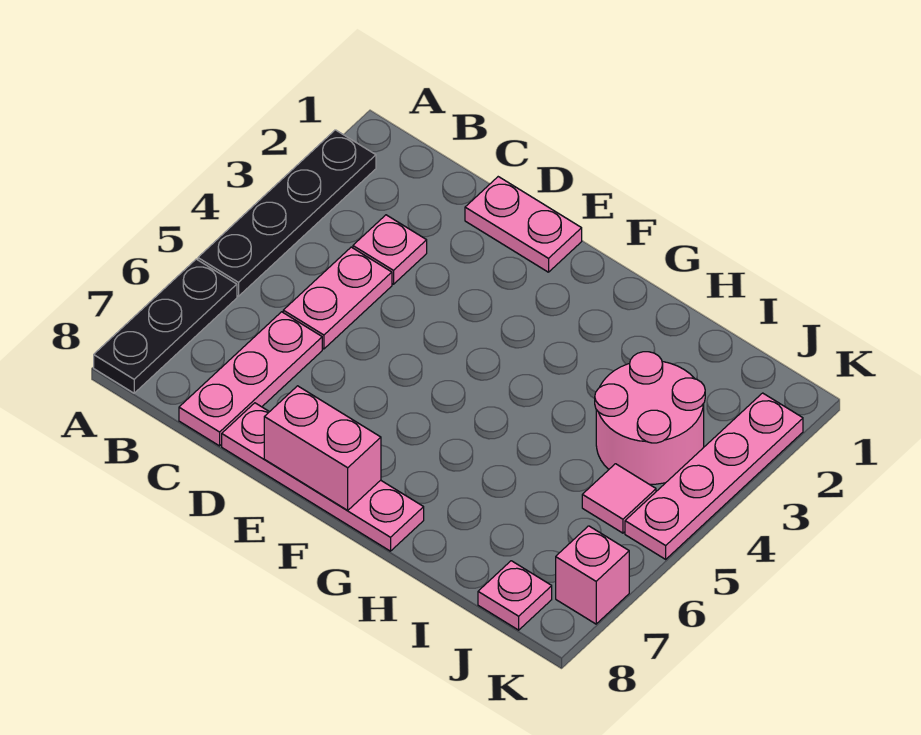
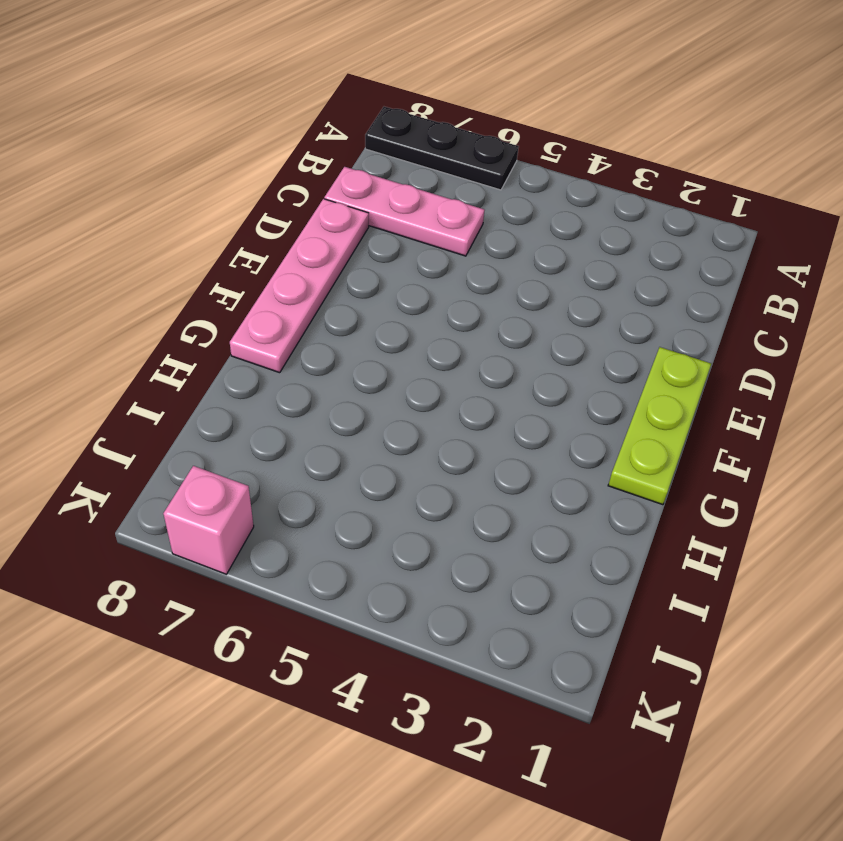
lime plate E1:G1 level 1 -> pink plate D1:E1 level 1
none -> black plate A2:A5 level 1
none -> pink plate C3 level 1
none -> pink plate C4:C5 level 1

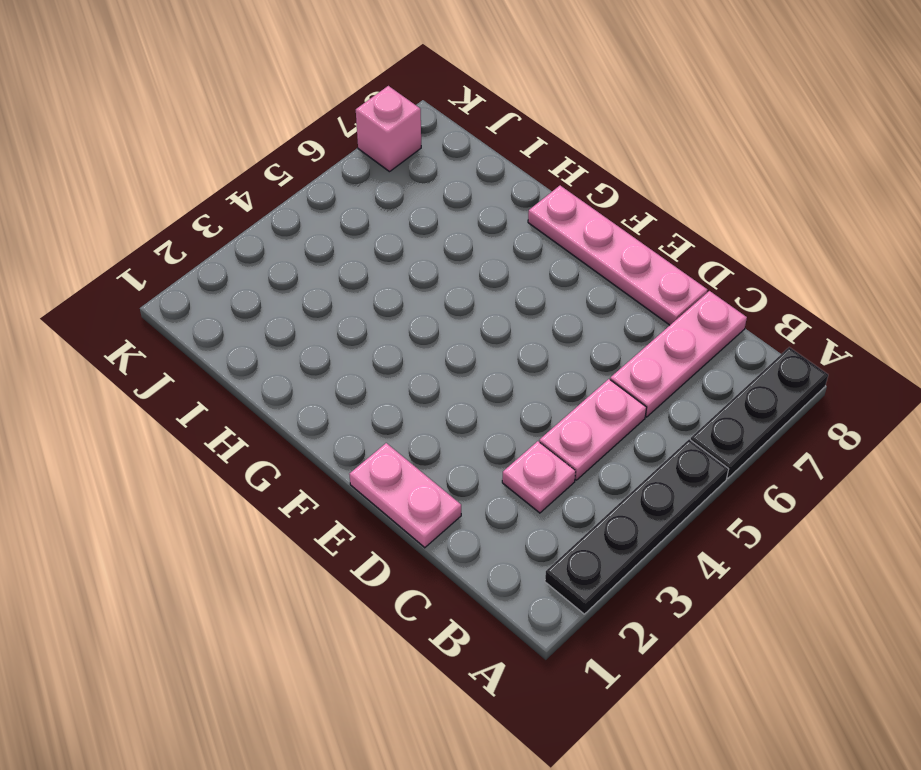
none -> pink round brick I3:J4 level 1
none -> pink tile J5 level 1
none -> pink plate J8 level 1

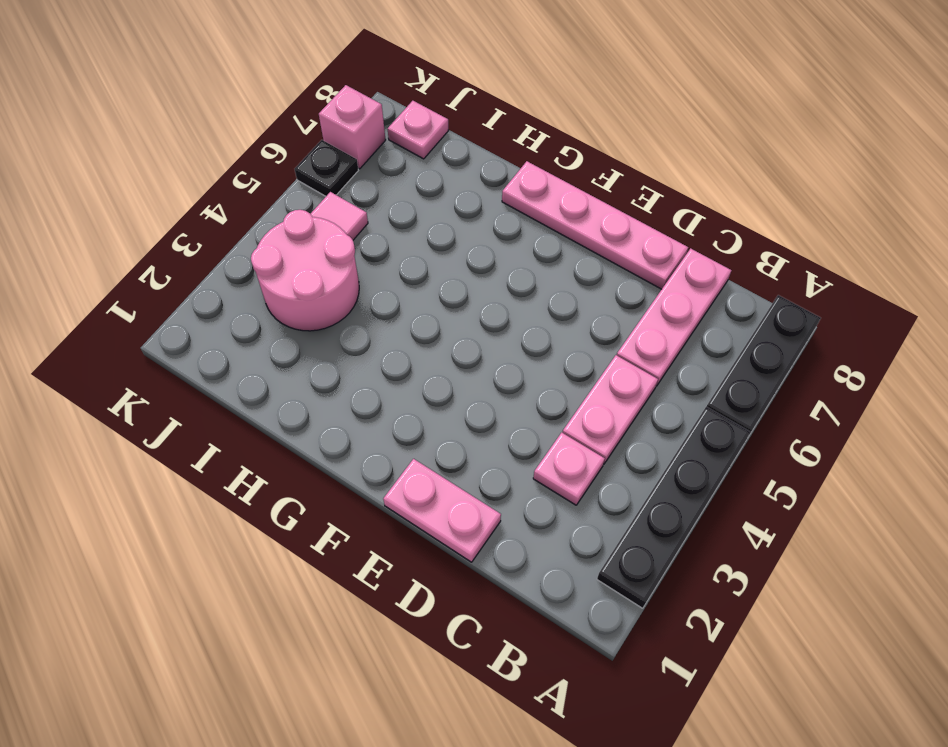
black plate K6 level 1 -> none
none -> pink plate K2:K5 level 1
none -> pink brick E8:F8 level 2

